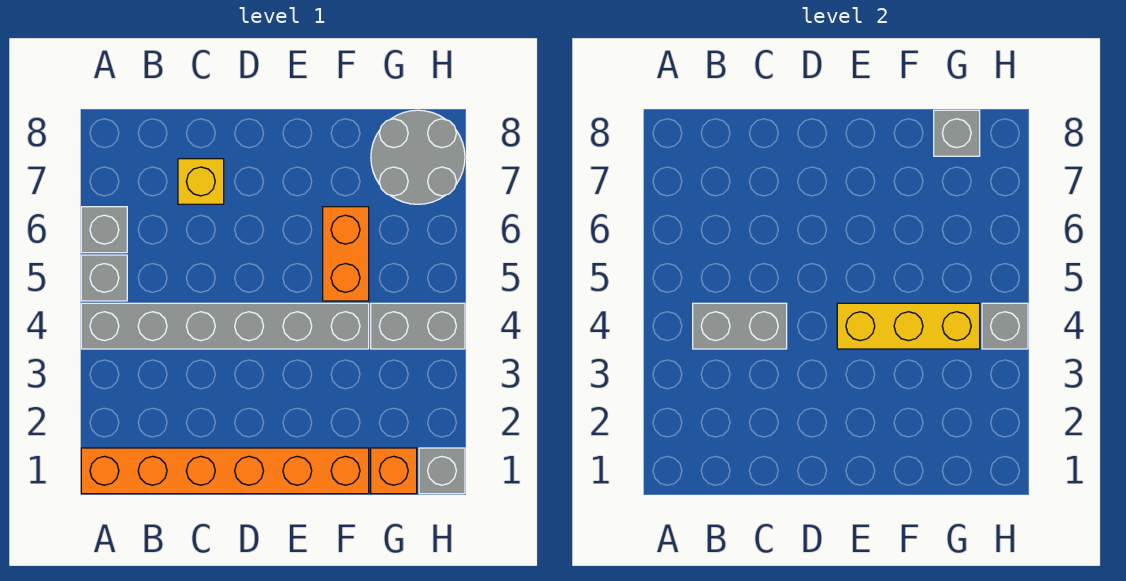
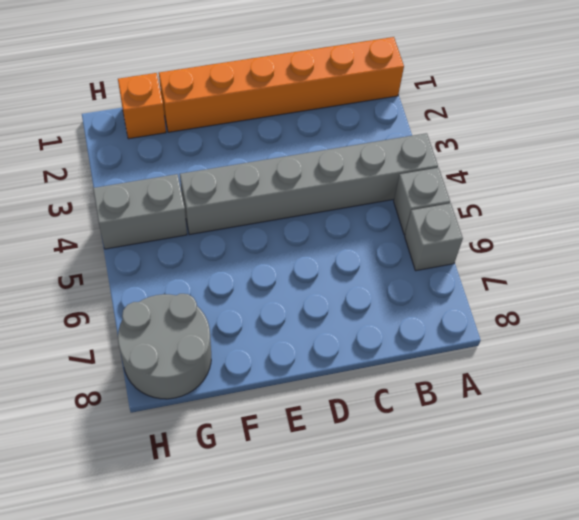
none -> yellow brick C7 level 1
none -> orange brick F5:F6 level 1
none -> grey brick H1 level 1

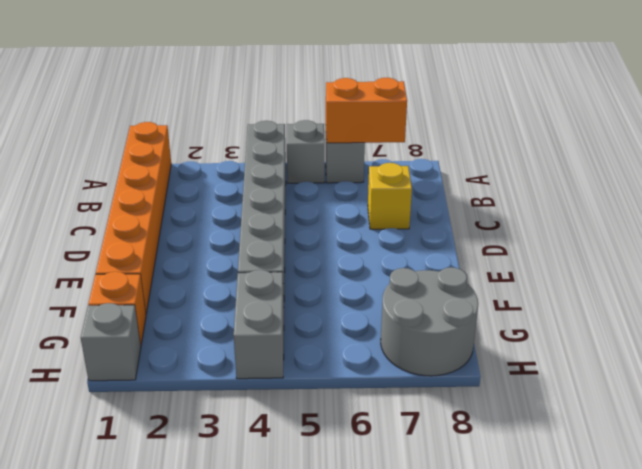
orange brick A6:A7 level 2 -> orange brick F5:F6 level 1
none -> grey brick B4:C4 level 2
none -> yellow brick E4:G4 level 2
none -> grey brick G8 level 2

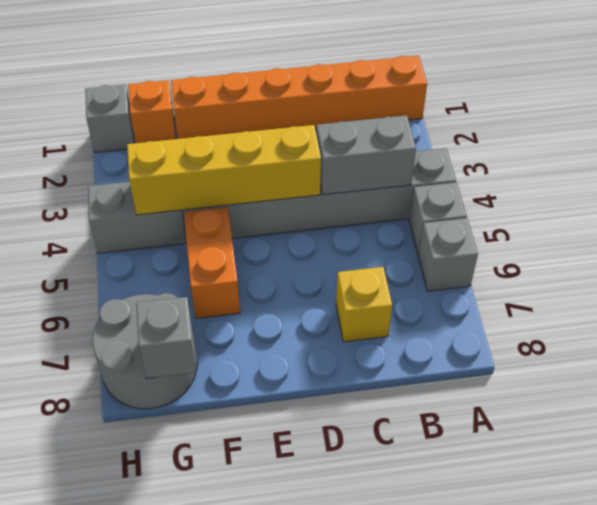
yellow brick D4:G4 level 2 -> yellow brick E4:G4 level 2
none -> grey brick H4 level 2

